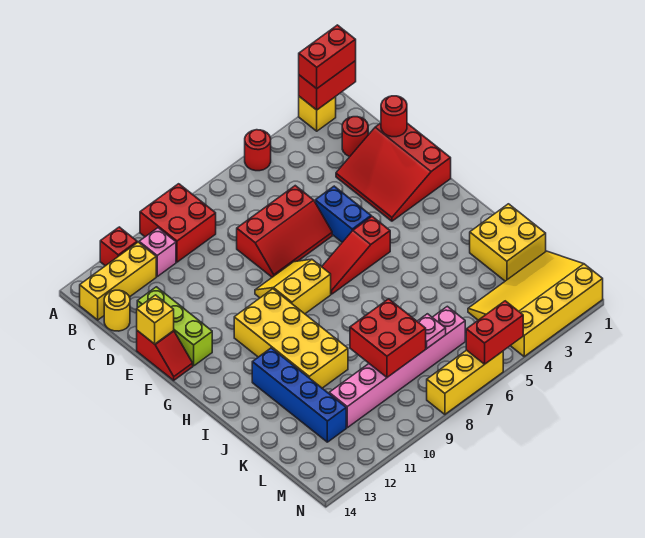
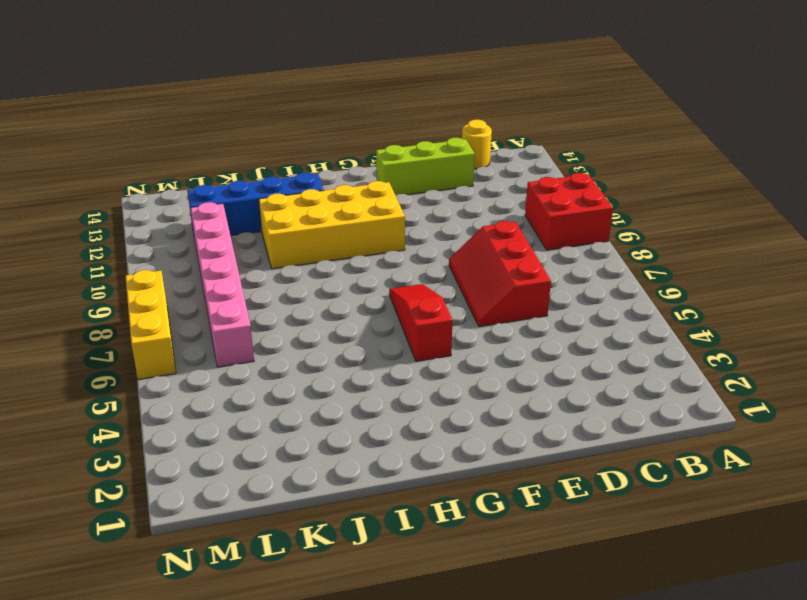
none -> yellow brick A2 level 1
none -> red round brick A5 level 1
none -> red brick A12 level 1

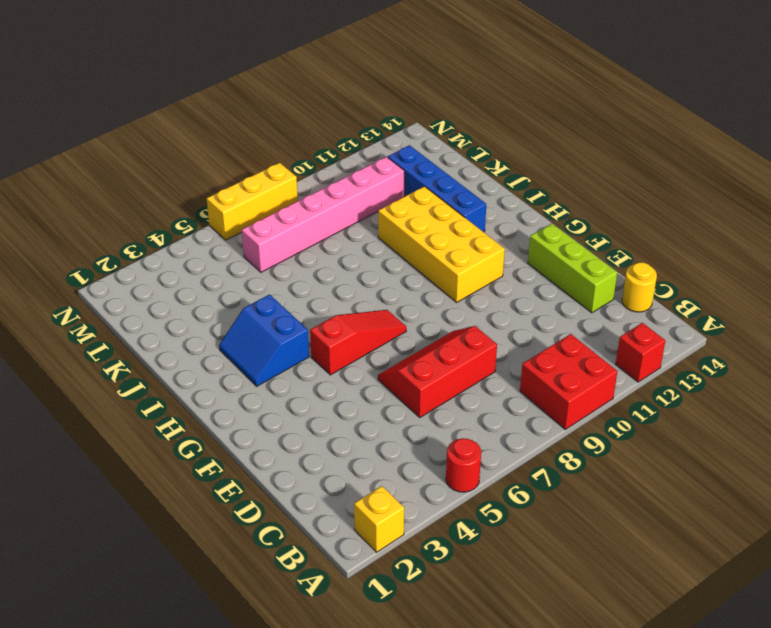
blue slope H3:I4 level 1 top 4 -> none
none -> pink brick B11 level 1
none -> yellow brick B12:B14 level 1
none -> red round brick C2 level 1

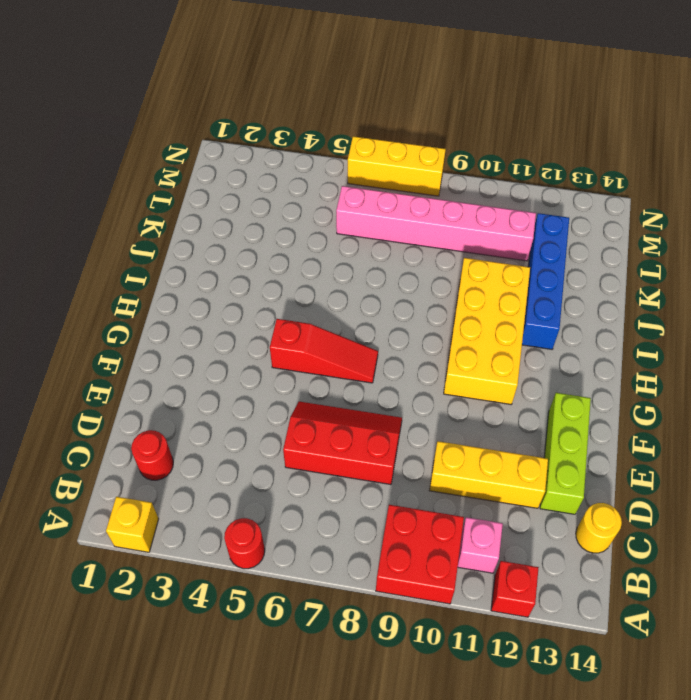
yellow brick D10:D12 level 1 -> yellow brick B12:B14 level 1
none -> red slope D1:F3 level 1 top 1
none -> blue brick E5:F5 level 1
none -> red slope E14:F14 level 1 top E

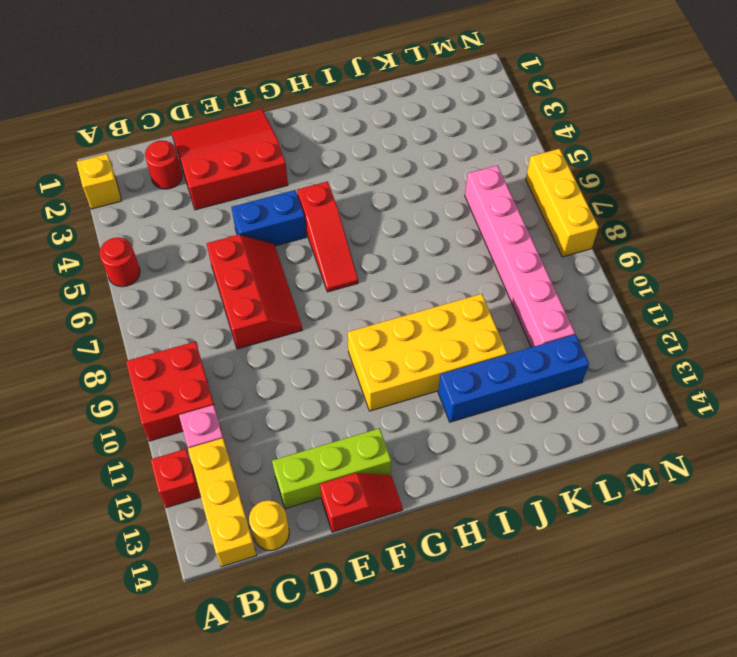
red slope D1:F3 level 1 top 3 -> red slope D1:F3 level 1 top 1
none -> yellow slope F8:G9 level 1 top G
none -> yellow brick J1:K2 level 1
none -> yellow slope L1:N4 level 1 top N

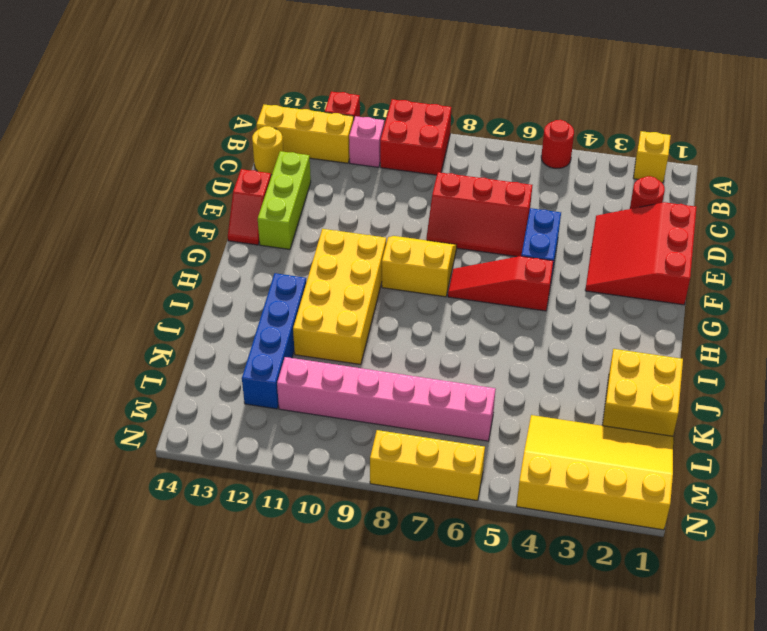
none -> red brick A1:A2 level 2
none -> red round brick D1 level 2
none -> yellow brick E14 level 2

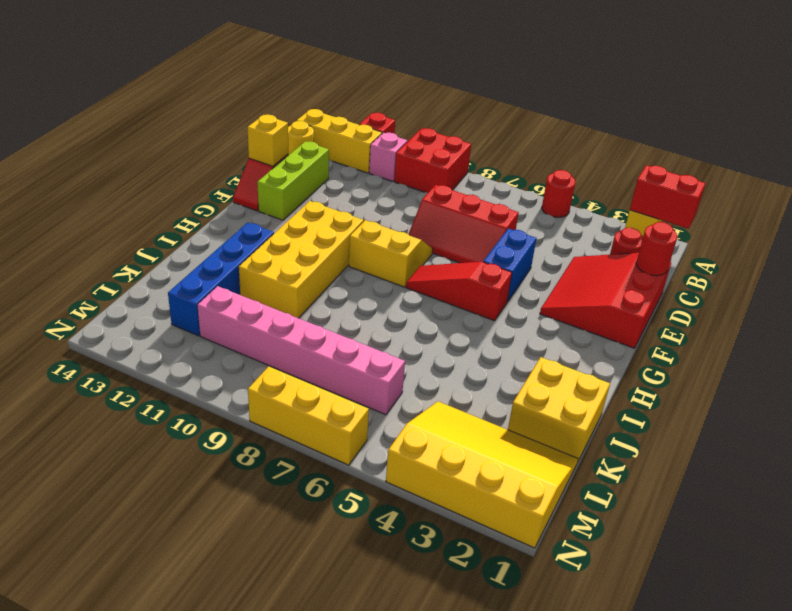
none -> red brick K8:L9 level 2
none -> pink plate L7 level 2
none -> red brick N5:N6 level 2

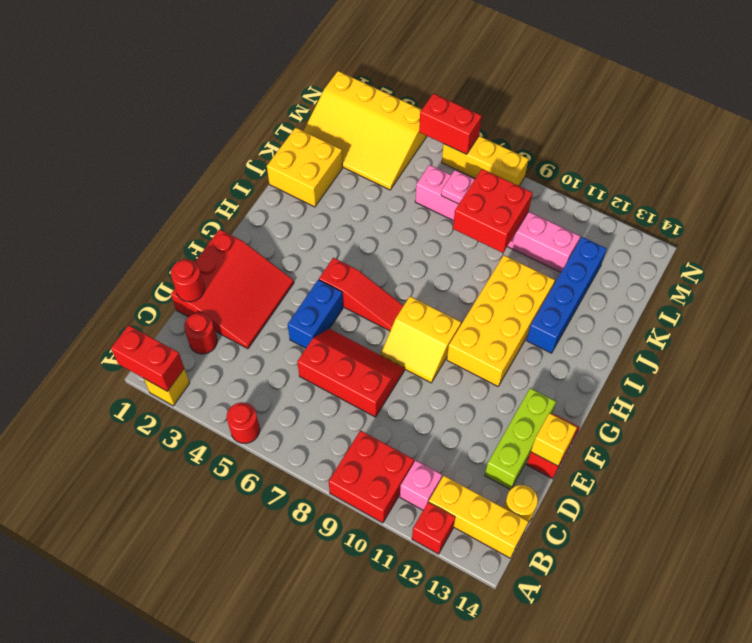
none -> red brick A1:A2 level 3

